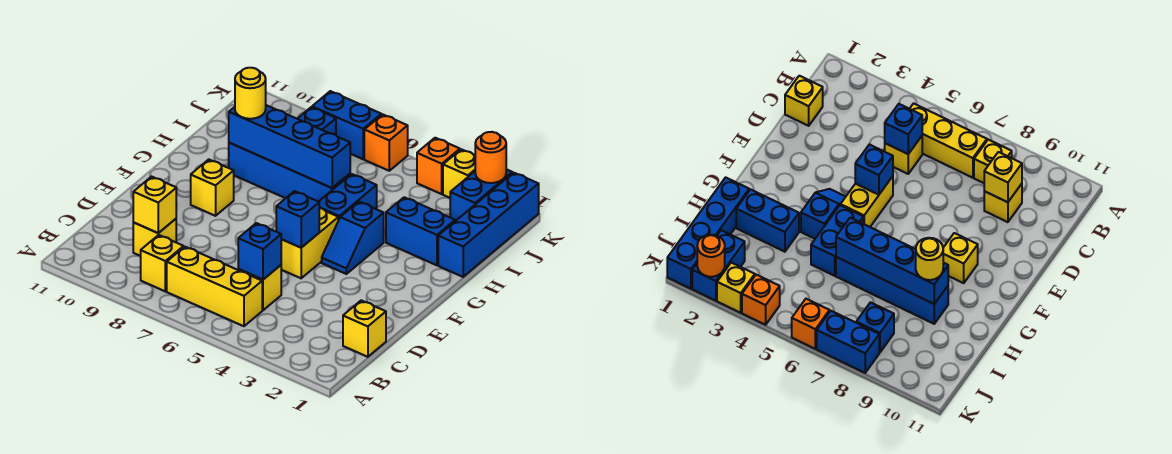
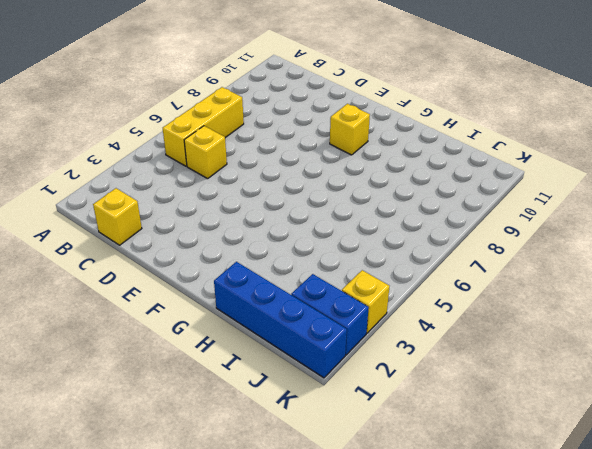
none -> yellow brick B8 level 1
none -> yellow brick C9 level 1
none -> yellow brick E5:F5 level 1

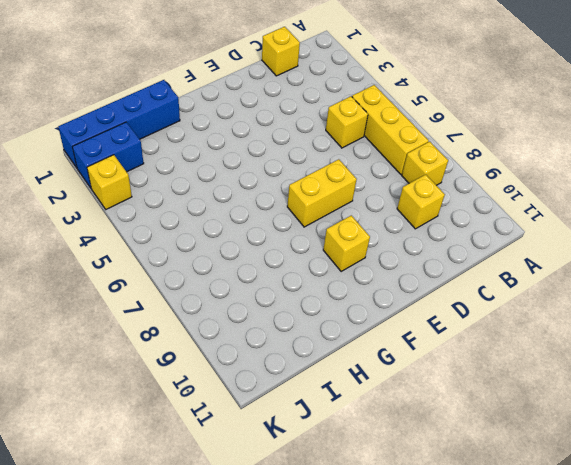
yellow brick E7:F7 level 1 -> yellow brick E5:F5 level 1
none -> blue slope F4:G4 level 1 top G
none -> blue brick G5:H5 level 1
none -> blue brick H2:H3 level 1

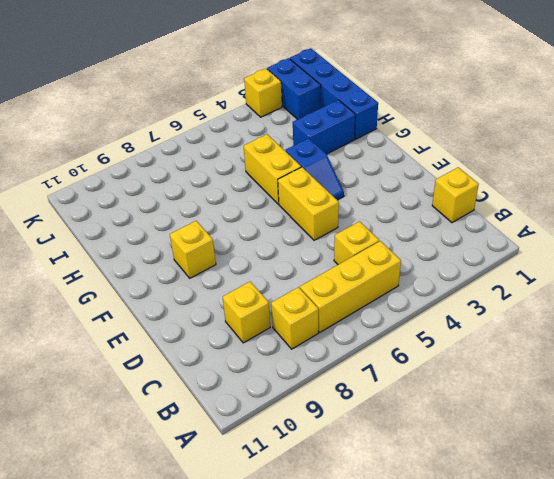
yellow brick G5:H5 level 1 -> blue brick G5:H5 level 1
none -> blue brick H6:H9 level 1
none -> blue brick J8 level 1
none -> orange brick K4 level 1

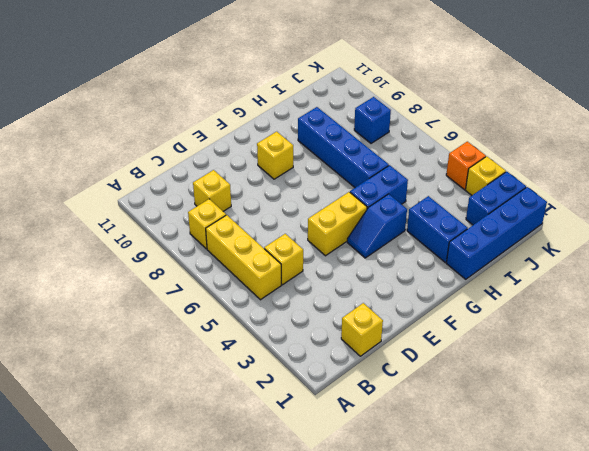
none -> orange brick K6 level 1
none -> blue brick K7:K8 level 1
none -> blue brick C5 level 2

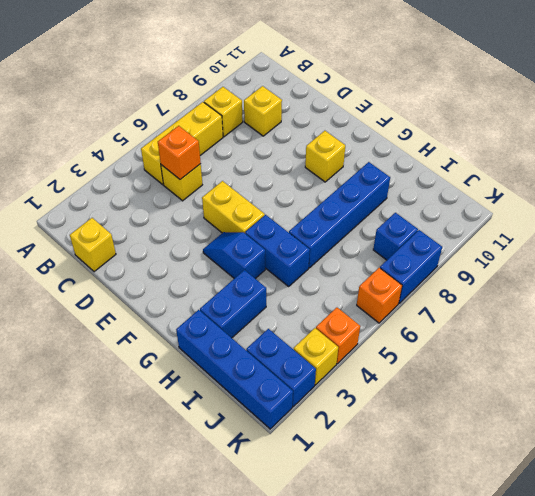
orange brick C5 level 2 -> blue brick C5 level 2
none -> yellow brick C9 level 2
none -> blue brick E5 level 2
none -> blue brick H6:H9 level 2

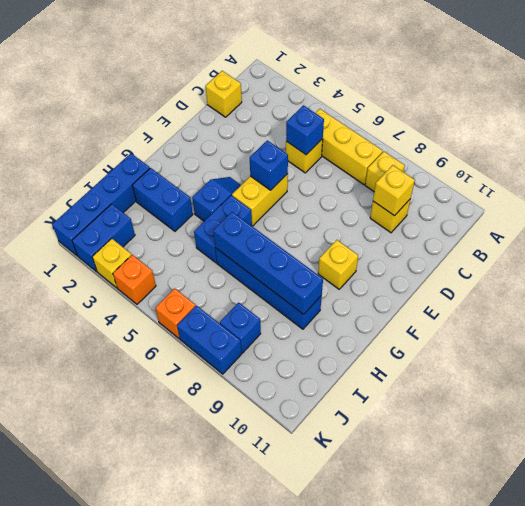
none -> orange round brick K2 level 2
none -> yellow round brick H9 level 3

